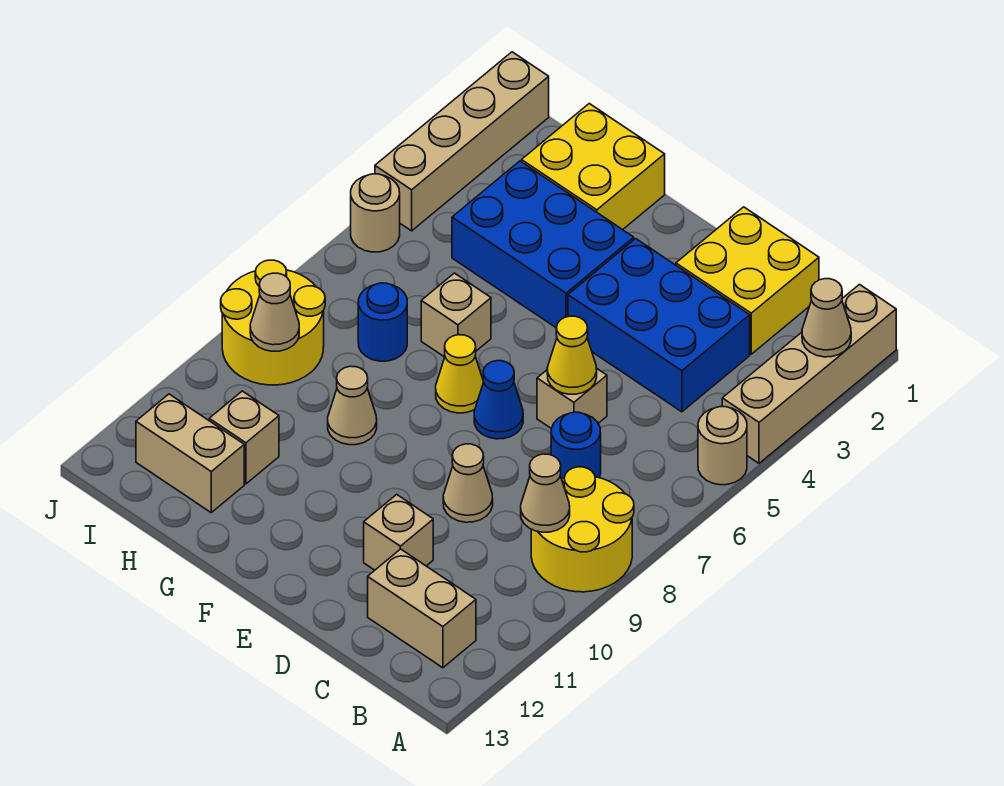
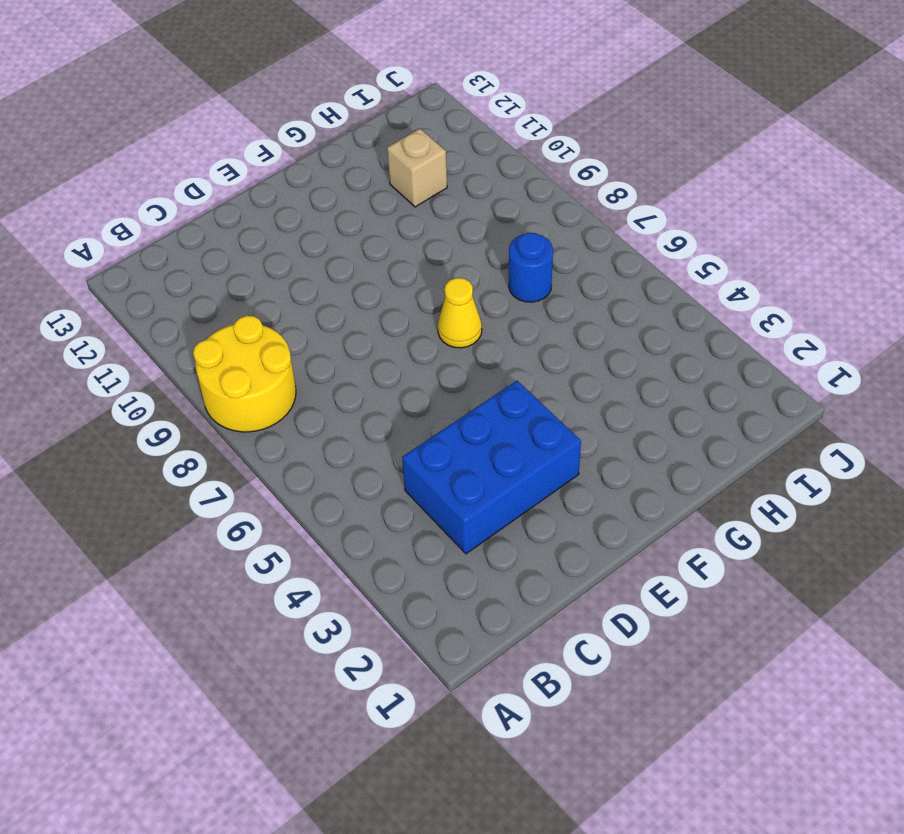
none -> tan brick A1:A4 level 1
none -> tan round brick A5 level 1
none -> tan brick B12:C12 level 1

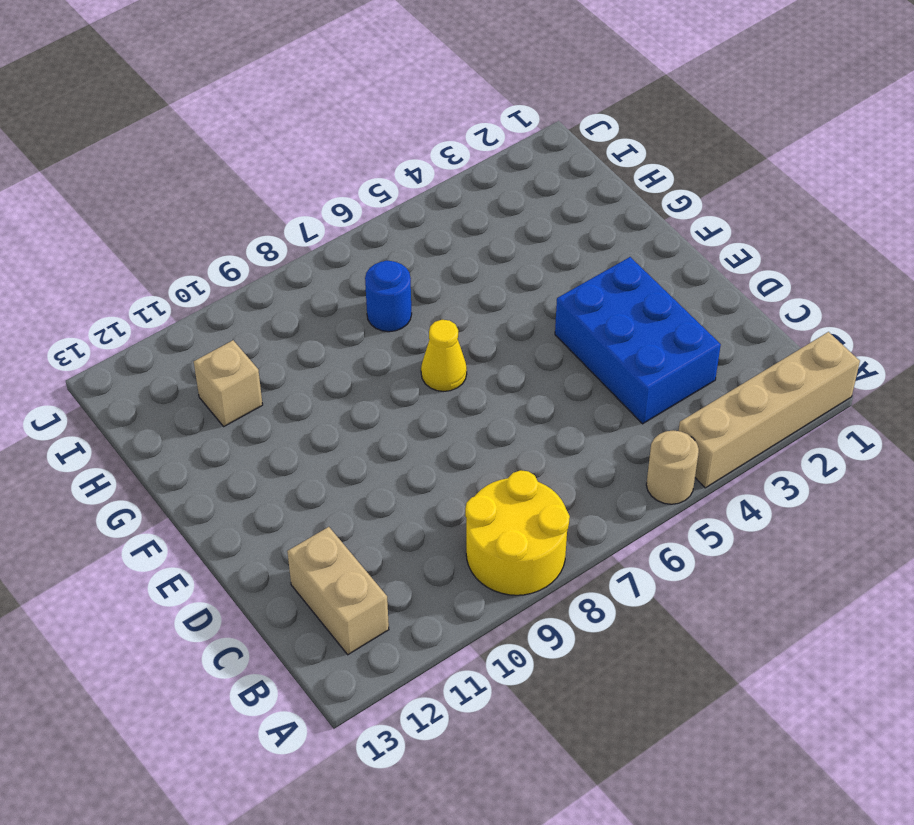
none -> yellow brick C1:D2 level 1
none -> blue round brick C7 level 1
none -> tan brick D6 level 1

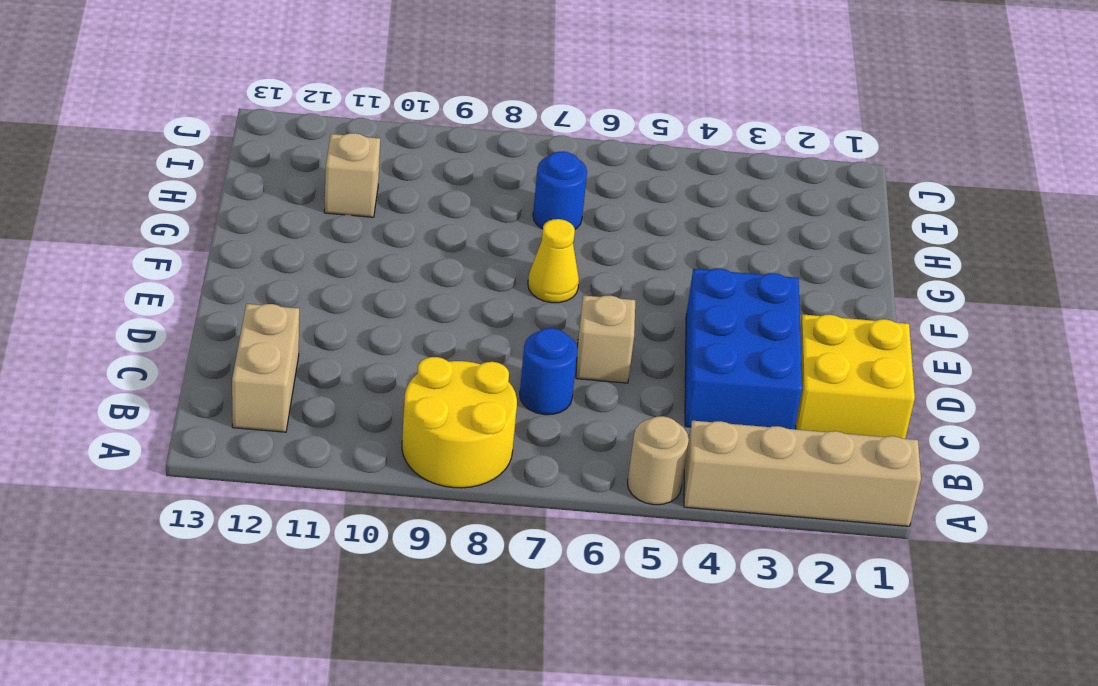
none -> tan cone D9 level 1
none -> tan brick D11 level 1
none -> blue cone E7 level 1

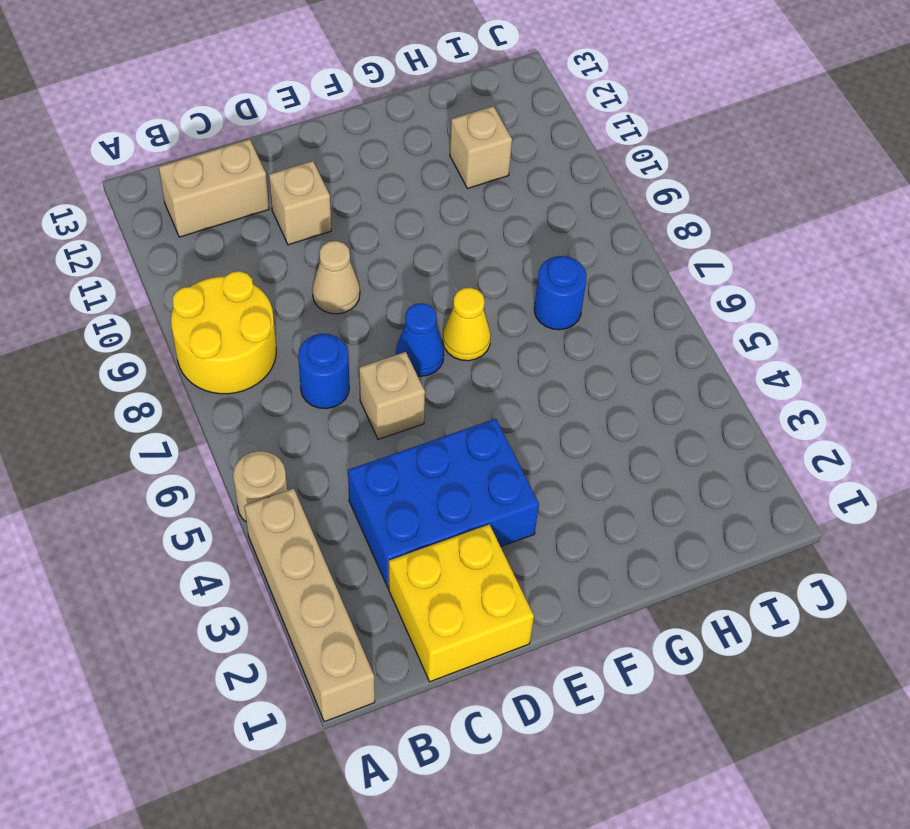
none -> blue brick F3:H4 level 1
none -> yellow brick G1:H2 level 1
none -> tan brick G6 level 1

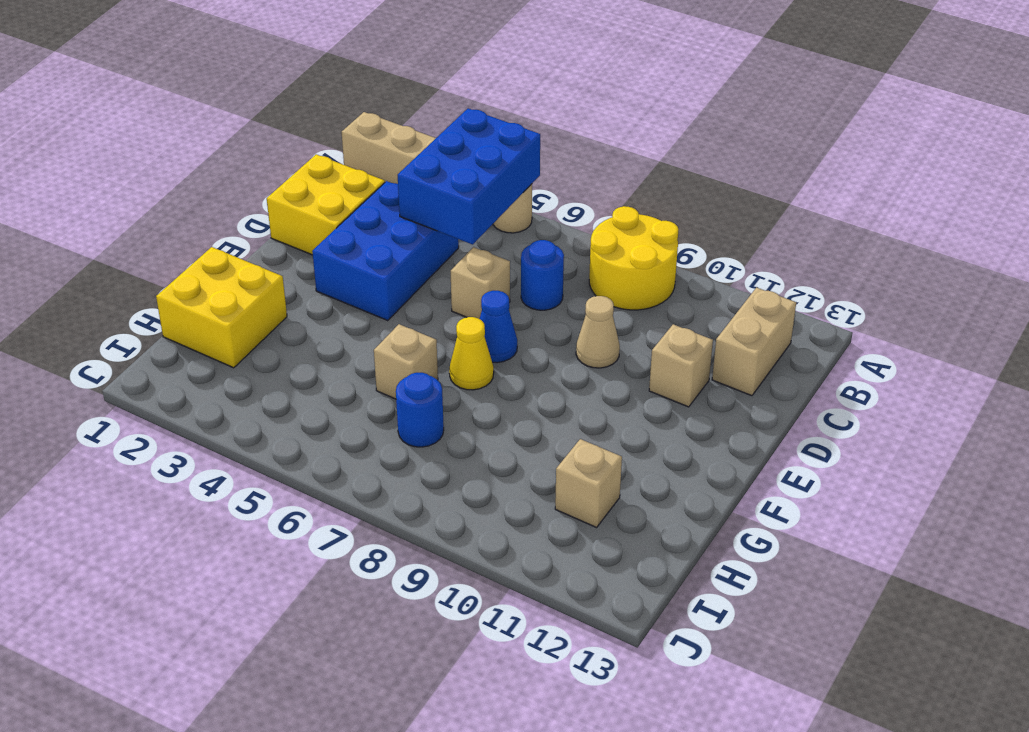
blue brick A4:C5 level 2 -> blue brick F3:H4 level 1
none -> tan cone G9 level 1
none -> tan brick H12:I12 level 1
none -> yellow round brick I8:J9 level 1

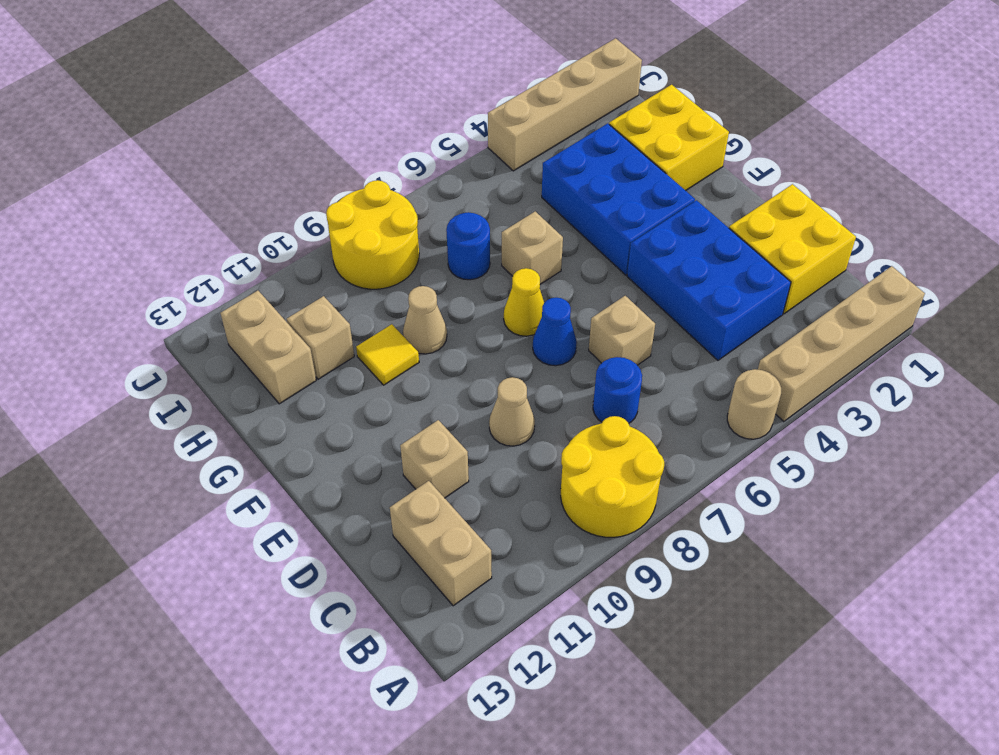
yellow tile G10 level 1 -> none
none -> tan round brick J5 level 1
none -> tan cone A2 level 2
none -> tan cone B9 level 2

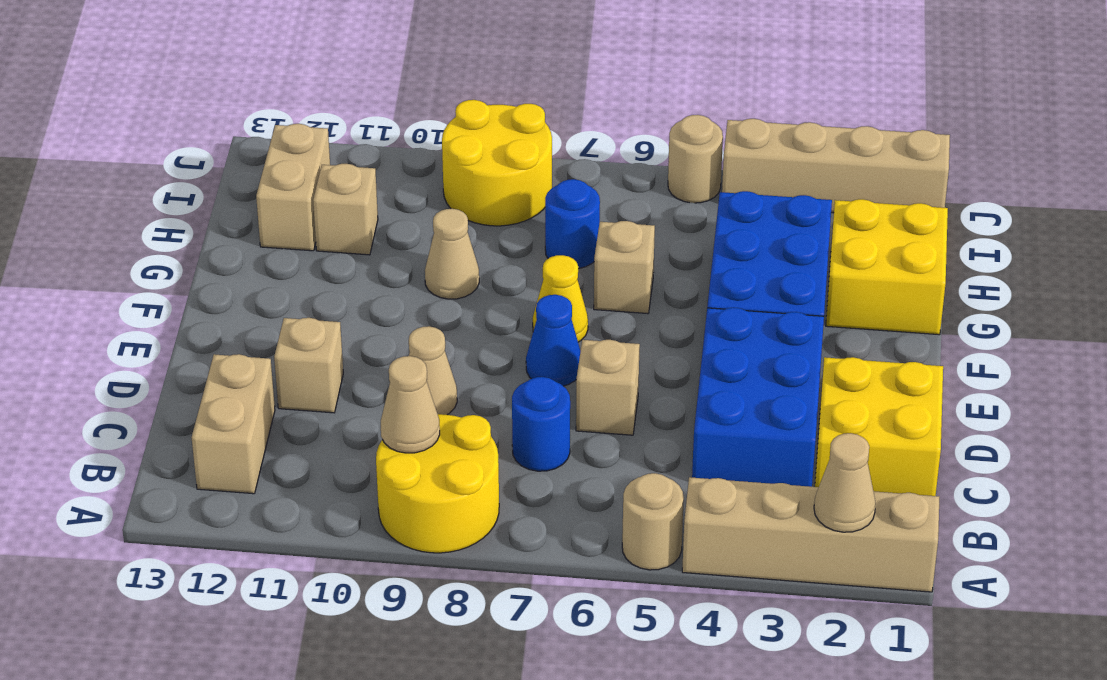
none -> yellow cone D6 level 2
none -> tan cone I9 level 2

